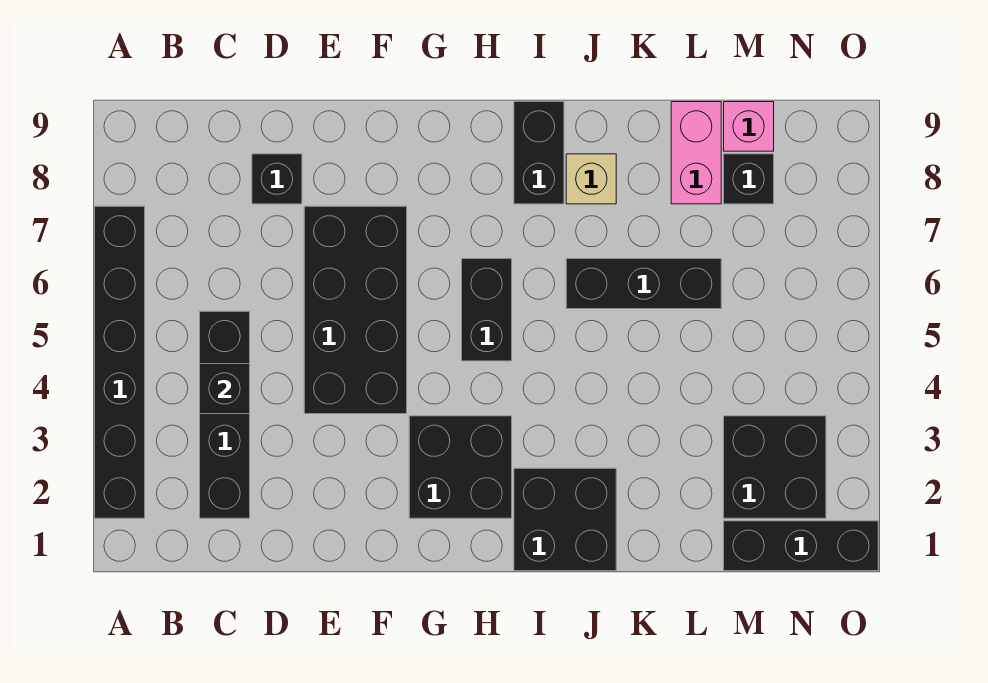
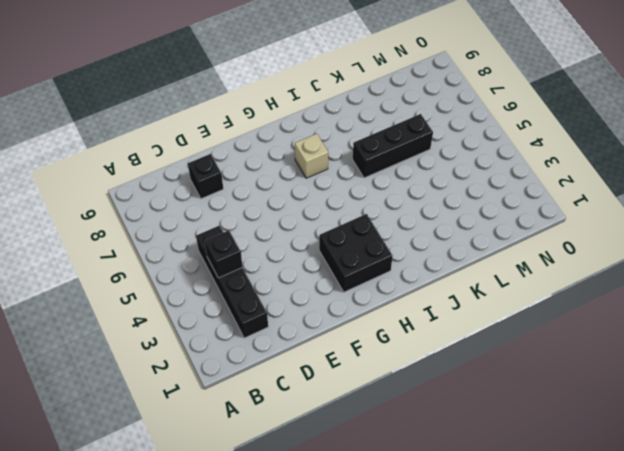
tan brick H7 level 1 -> tan brick J8 level 1
none -> black brick A2:A7 level 1
none -> black brick E4:F7 level 1
none -> black brick H5:H6 level 1

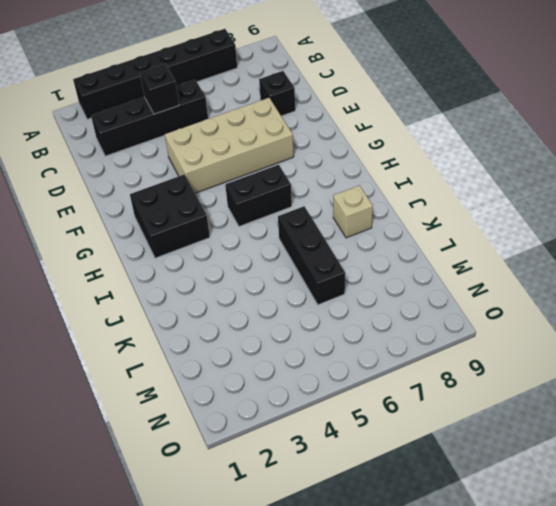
tan brick E4:F7 level 1 -> black brick E4:F7 level 1
none -> black brick I1:J2 level 1
none -> black brick I8:I9 level 1
none -> pink brick L8:L9 level 1

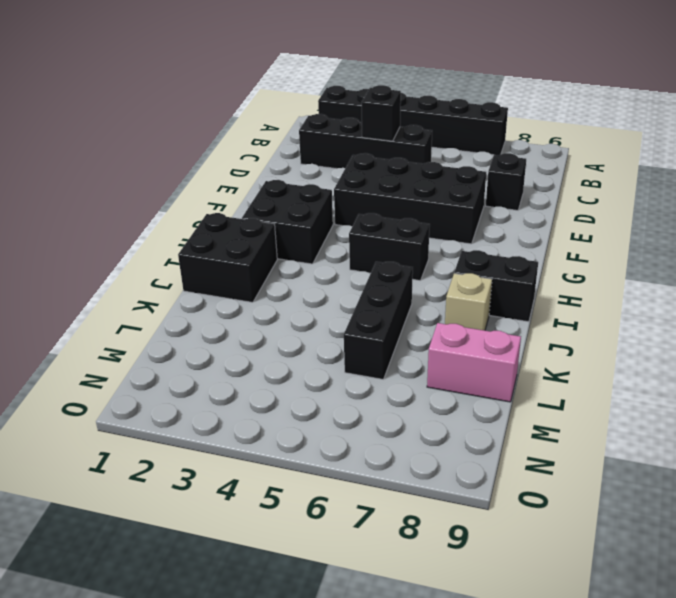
none -> black brick M1:O1 level 1
none -> black brick M2:N3 level 1
none -> black brick M8 level 1

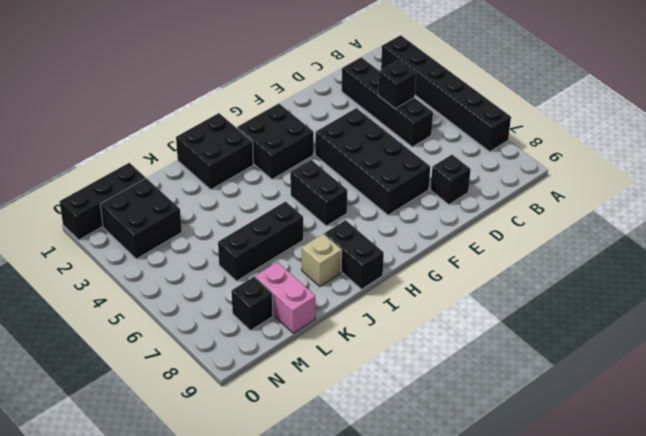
none -> pink brick M9 level 1

